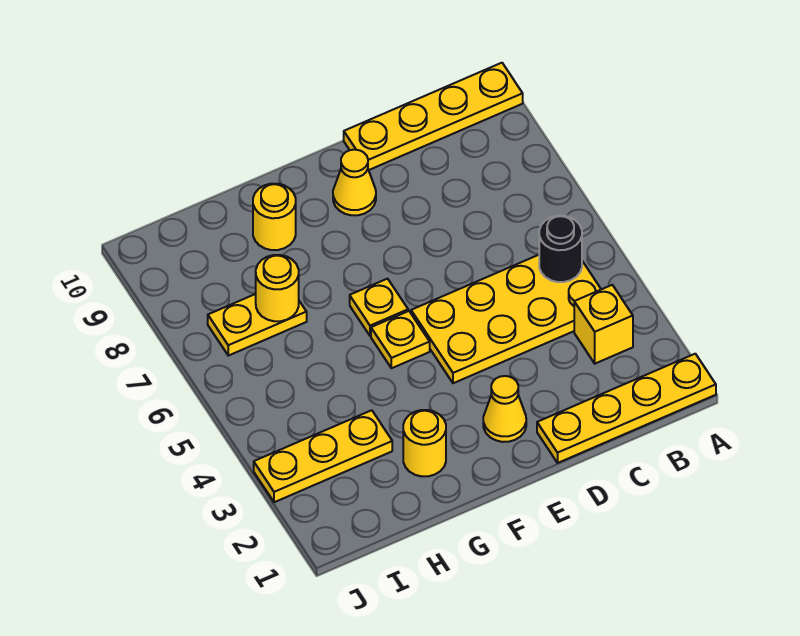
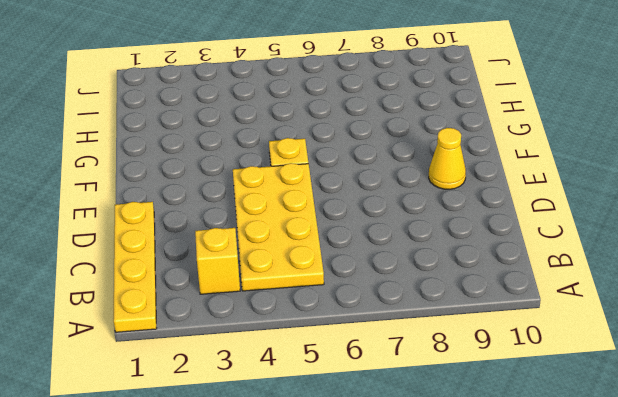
none -> yellow plate A10:D10 level 1
none -> yellow cone E2 level 1
none -> yellow plate F6 level 1

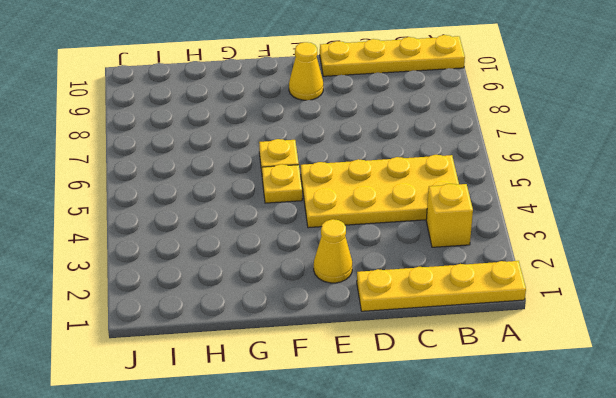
none -> yellow round brick G2 level 1
none -> yellow round brick G9 level 1
none -> yellow plate H3:J3 level 1

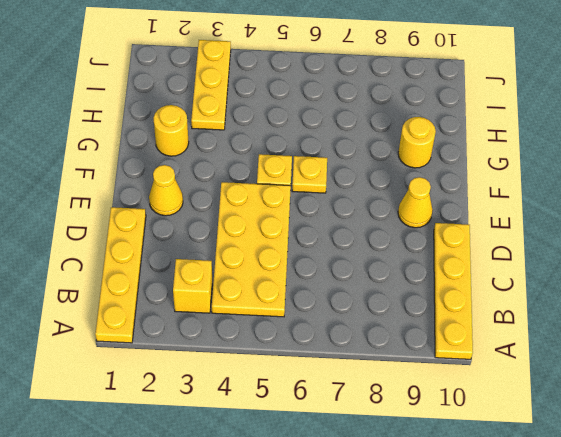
none -> yellow plate H7:I7 level 1
none -> black round brick B5 level 2
none -> yellow round brick H7 level 2

